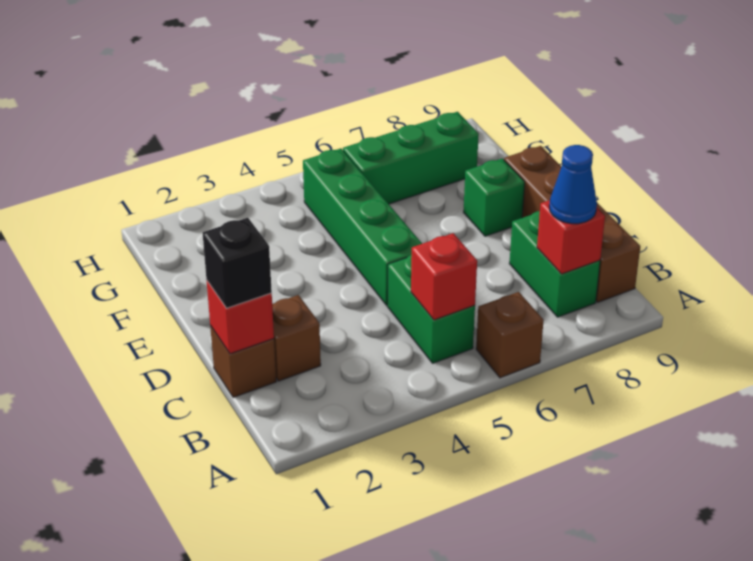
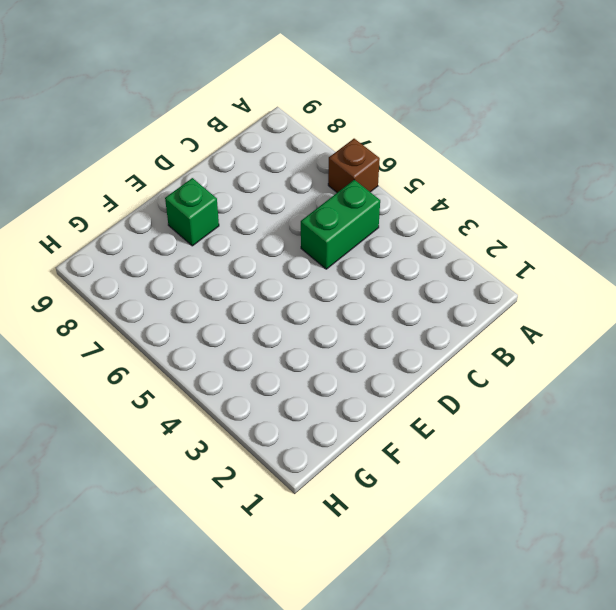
none -> green brick B8:C8 level 1
none -> brown brick B9:E9 level 1
none -> brown brick C1 level 1

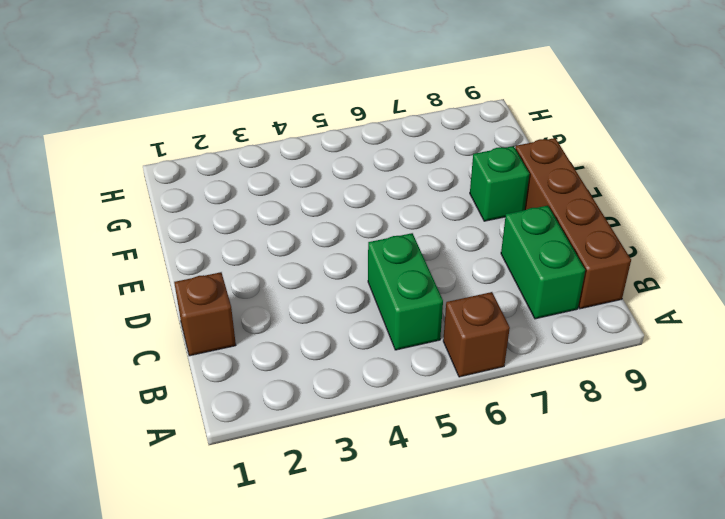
none -> brown brick C2 level 1
none -> green brick D5:G5 level 1
none -> green brick G6:G8 level 1

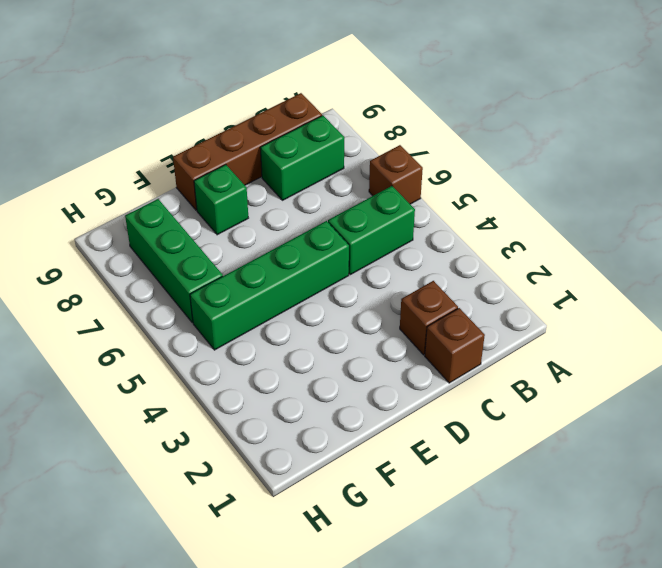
none -> red brick B5 level 2
none -> red brick B8 level 2
none -> red brick C1 level 2

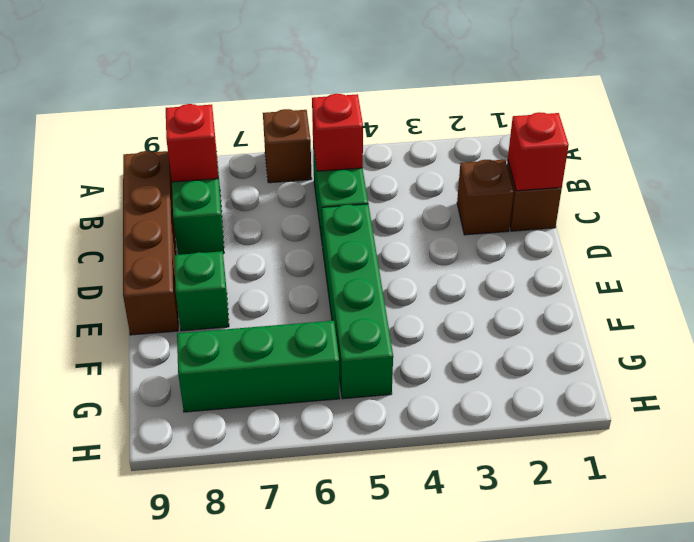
none -> blue cone B8 level 3
none -> black brick C1 level 3

